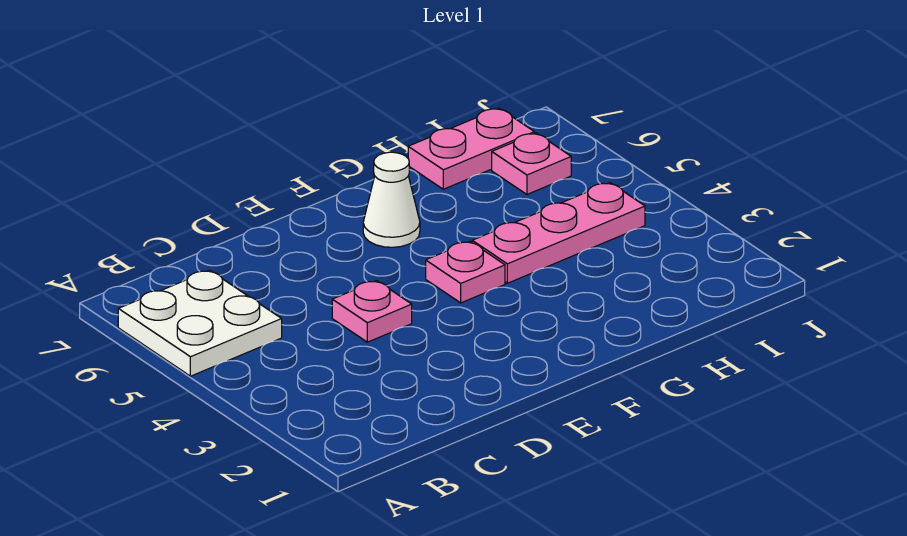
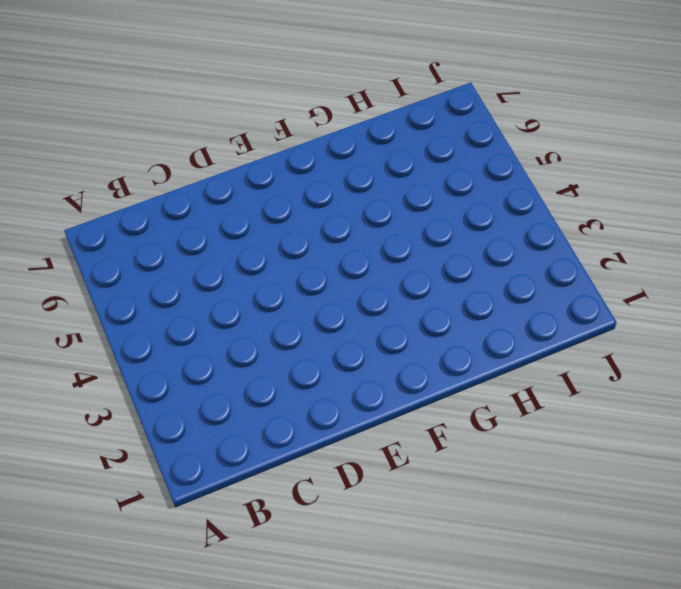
none -> white plate A5:B6 level 1
none -> pink plate D4 level 1

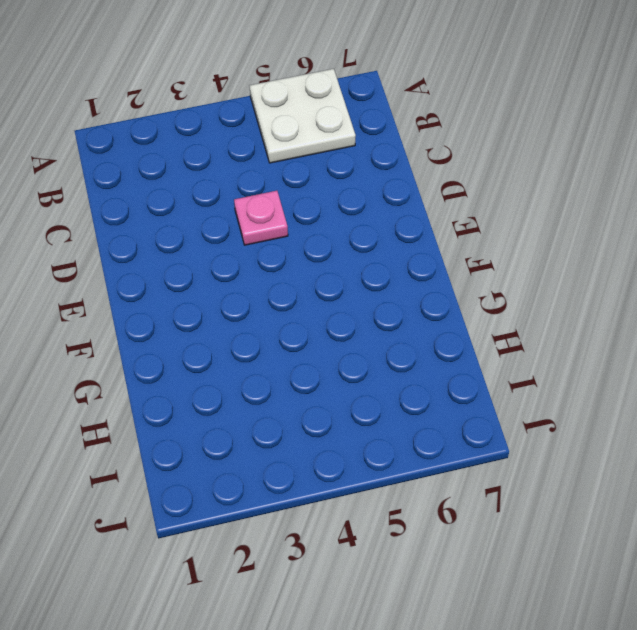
none -> pink plate F4 level 1
none -> white cone F6 level 1

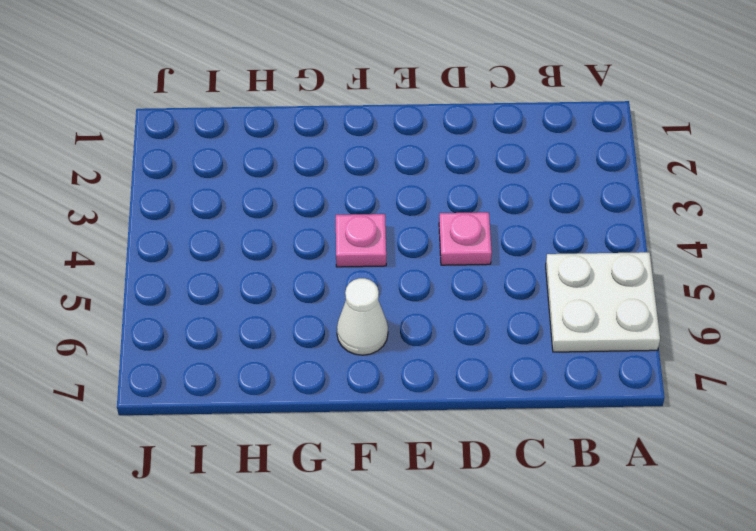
none -> pink plate G4:I4 level 1
none -> pink plate H7:I7 level 1

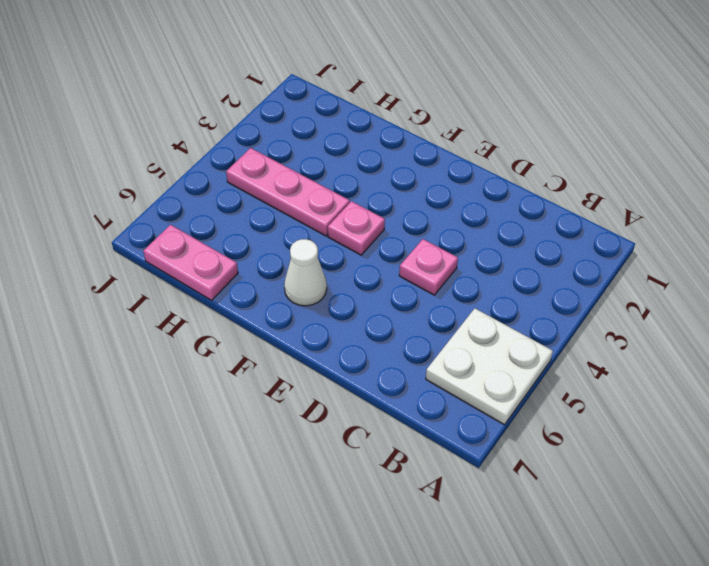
none -> pink plate I6 level 1

